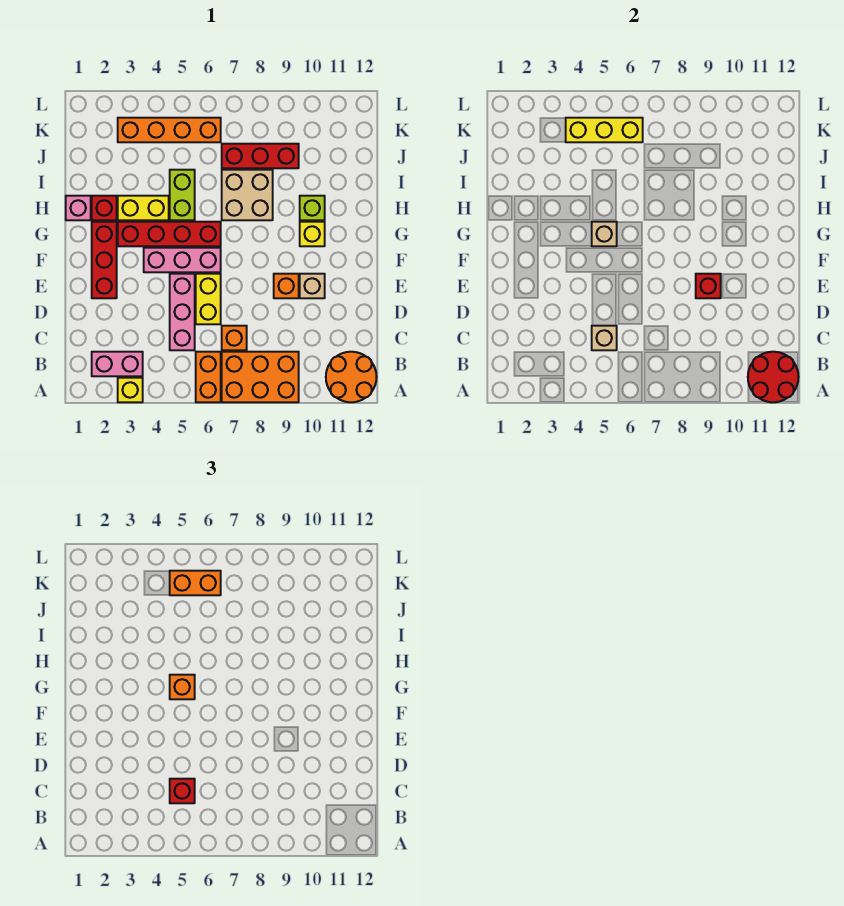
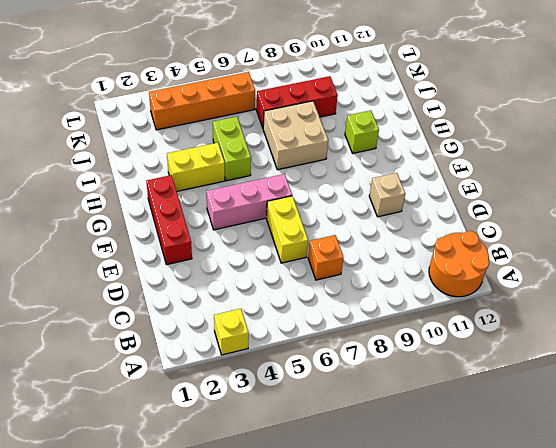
none -> orange brick A6:B6 level 1
none -> orange brick A7:B9 level 1
none -> pink brick B2:B3 level 1
none -> pink brick C5:E5 level 1

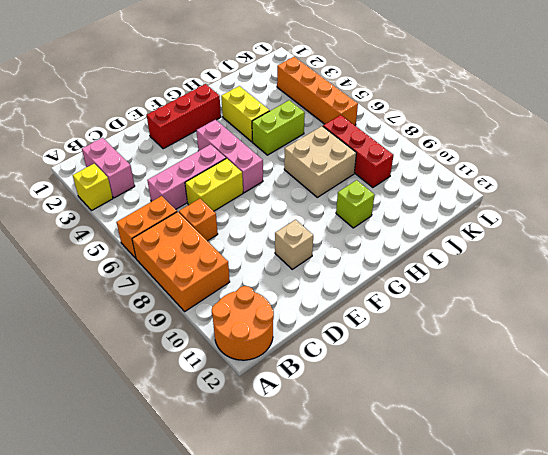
none -> orange brick E9 level 1
none -> red brick G3:G6 level 1
none -> yellow brick G10 level 1
none -> pink brick H1 level 1

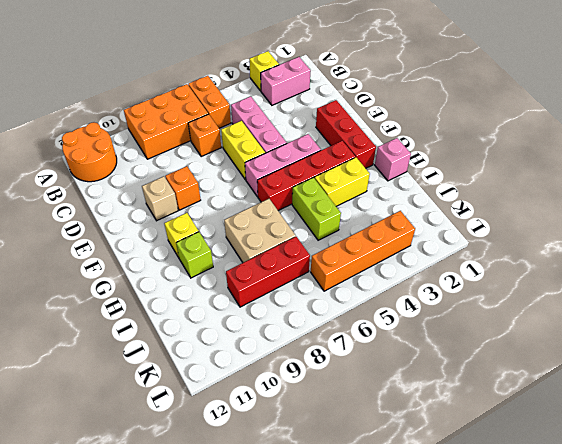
none -> red brick H2 level 1
none -> red round brick A11:B12 level 2
none -> tan brick C5 level 2
none -> red brick E9 level 2

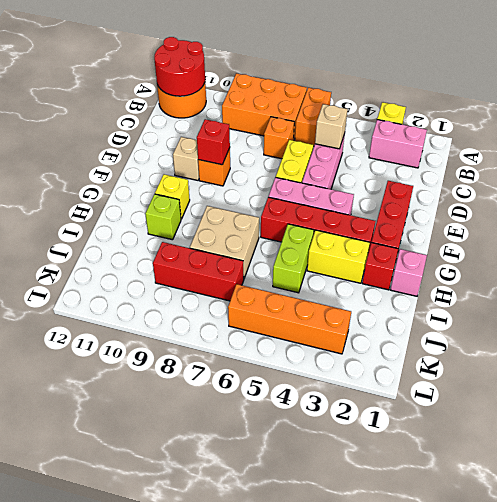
none -> tan brick G5 level 2
none -> yellow brick K4:K6 level 2
none -> red brick C5 level 3
none -> orange brick G5 level 3

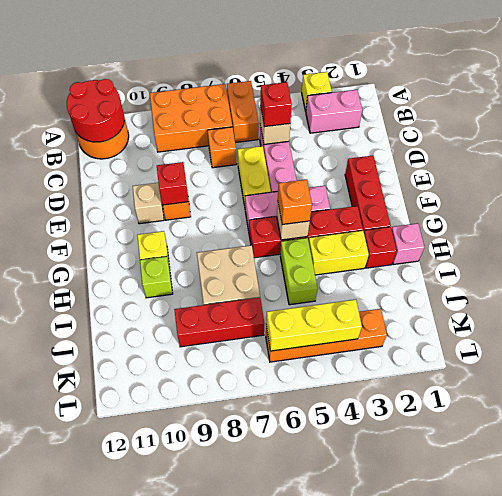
none -> orange brick K5:K6 level 3

